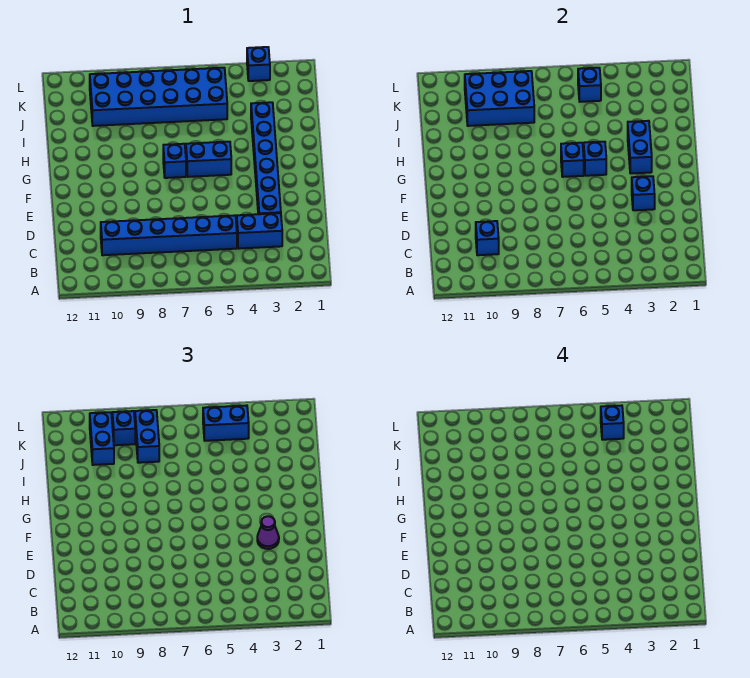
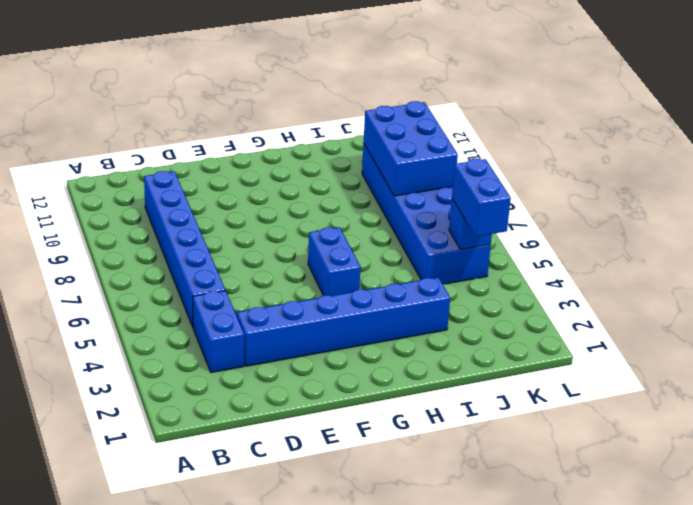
none -> blue brick G7 level 1
none -> blue brick L3 level 1
none -> blue brick C10 level 2

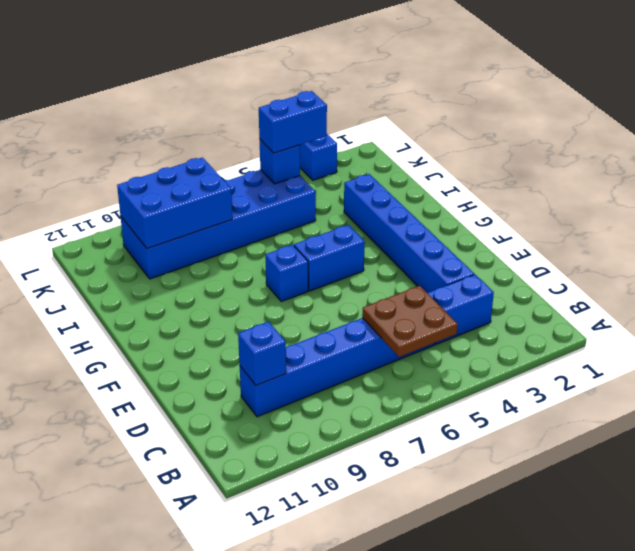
brown plate B5:C6 level 2 -> none
none -> blue brick E3 level 2
none -> blue brick G3:H3 level 2
none -> blue brick G5 level 2

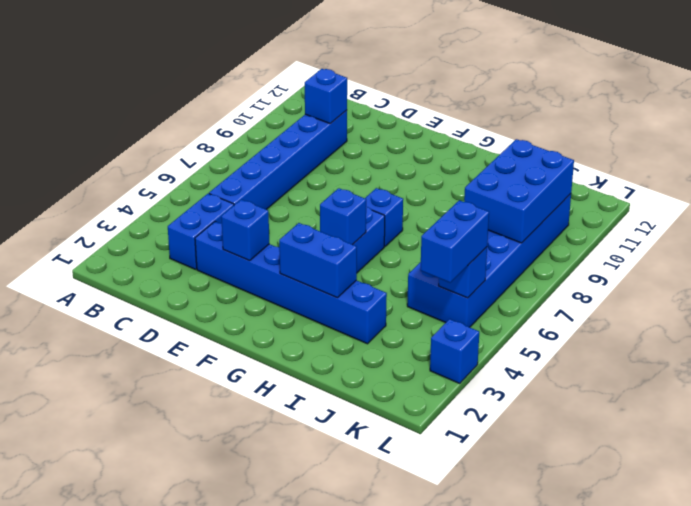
none -> blue brick G6 level 2
none -> purple cone E3 level 3
none -> blue brick J8:K8 level 3

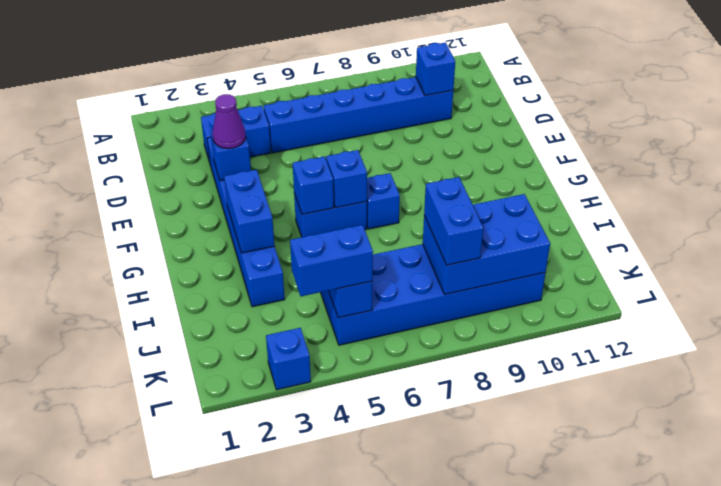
none -> blue brick J10:K10 level 3
none -> blue brick K9 level 3
none -> blue brick K4 level 4

